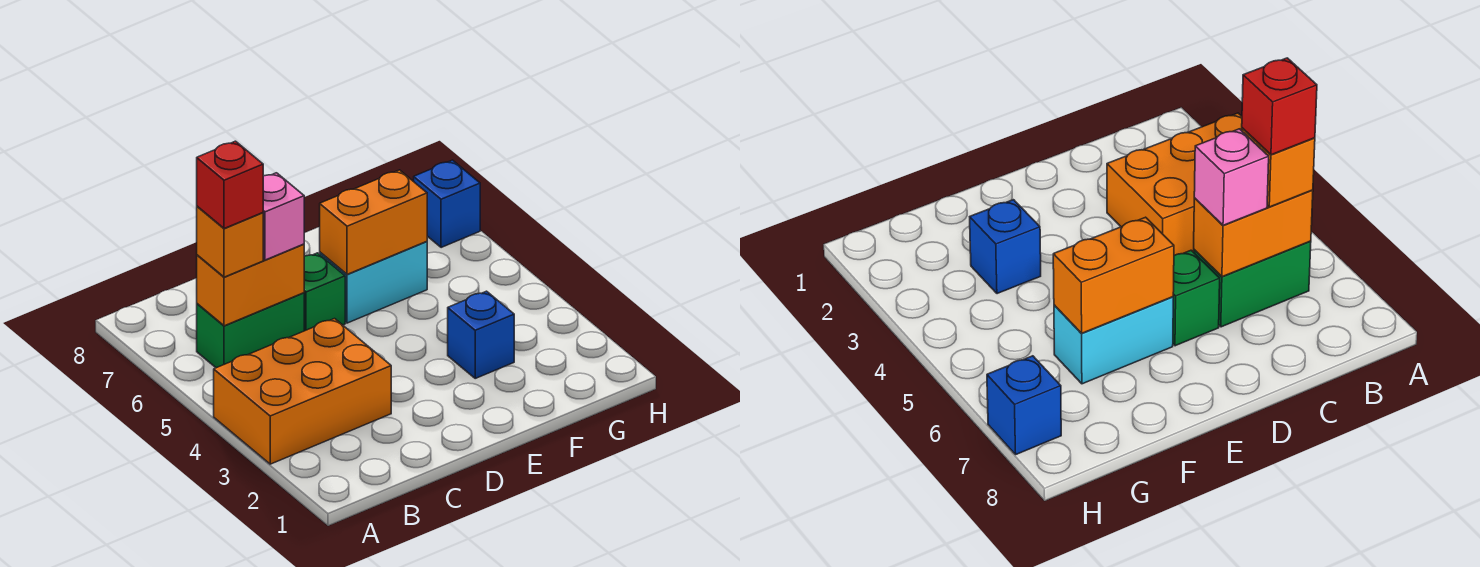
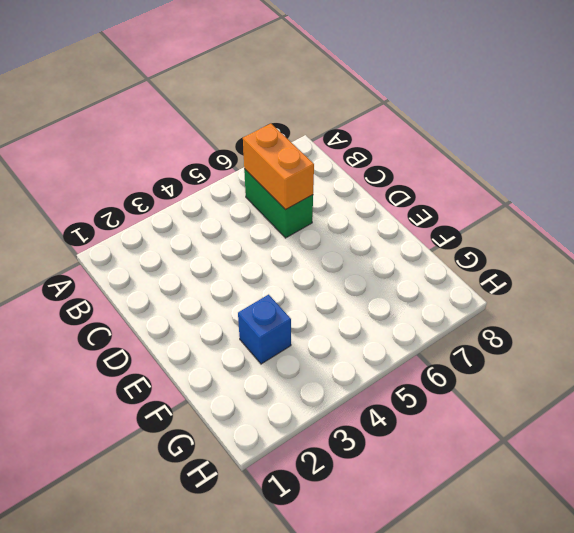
none -> orange brick A3:C4 level 1
none -> green brick D6 level 1

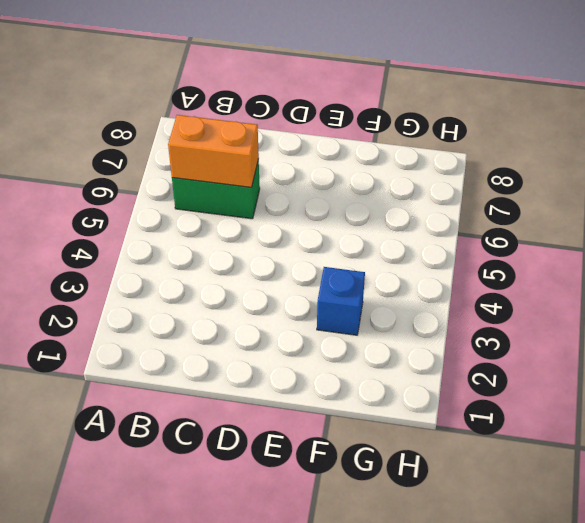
none -> orange brick A3:C4 level 1
none -> green brick D6 level 1

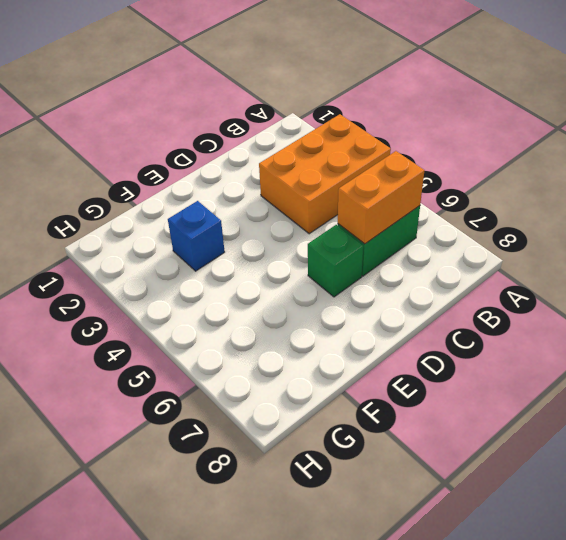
none -> cyan brick E6:F6 level 1
none -> blue brick H7 level 1

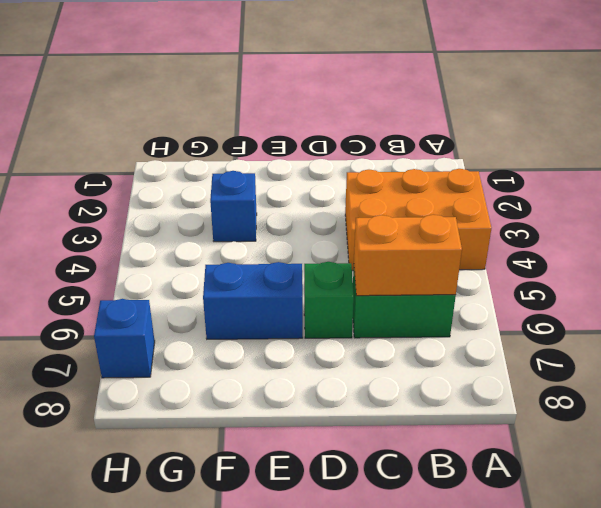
blue brick E6:F6 level 1 -> cyan brick E6:F6 level 1
none -> orange brick E6:F6 level 2
none -> orange brick B6 level 3

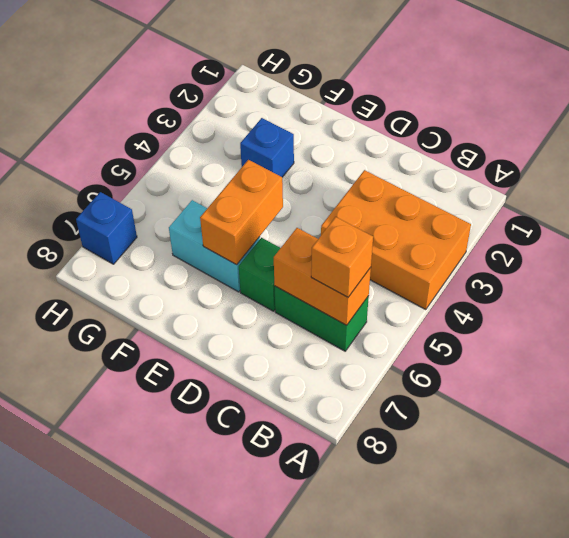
orange brick E5:E6 level 2 -> orange brick E6:F6 level 2
none -> pink brick C6 level 3
none -> red brick B6 level 4

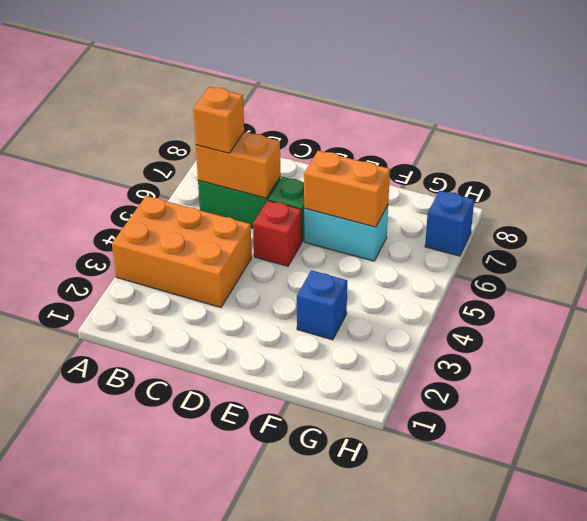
red brick D5 level 1 -> red brick B6 level 4
none -> pink brick C6 level 3

